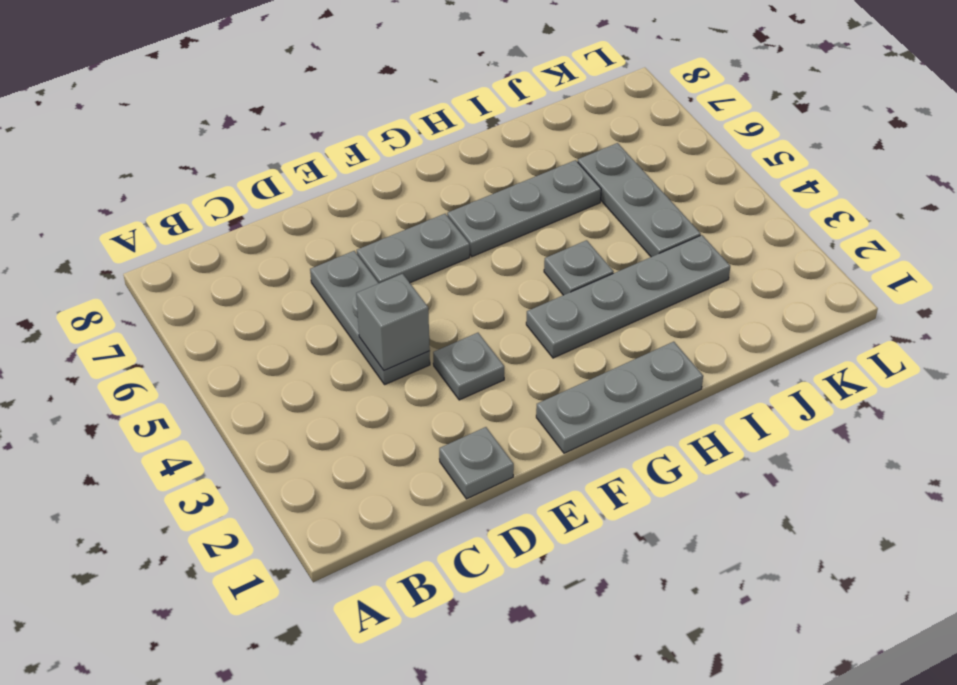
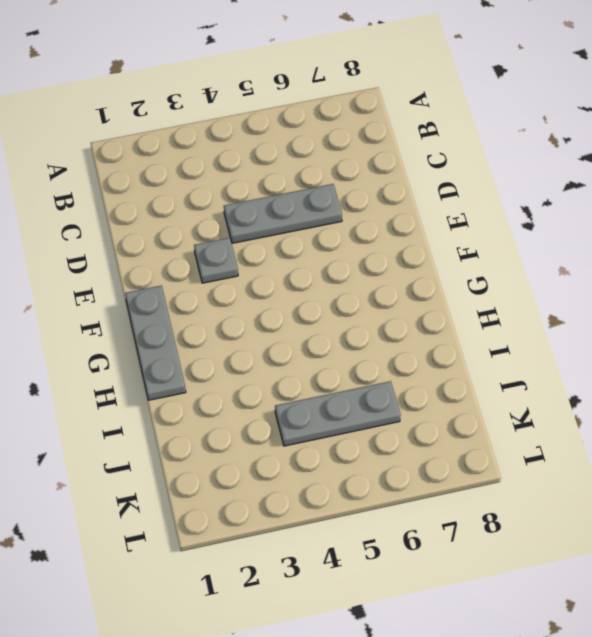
none -> grey plate D1 level 1
none -> grey plate E6:F6 level 1

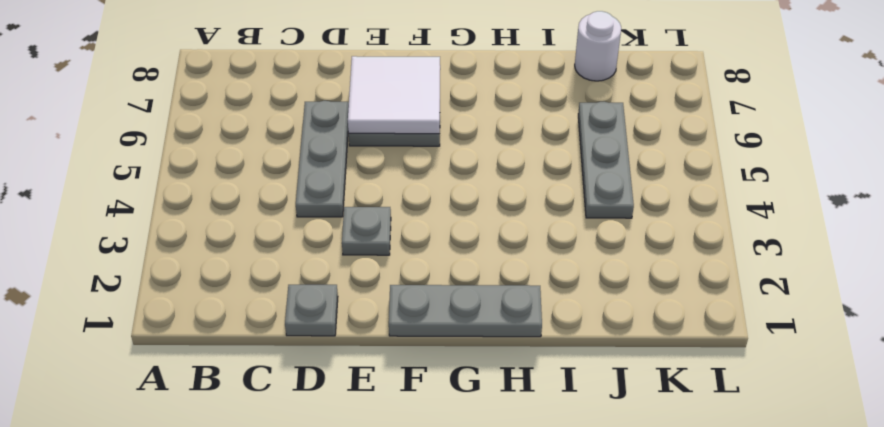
white tile E6:F7 level 2 -> none
white round brick J8 level 1 -> none
none -> grey plate G3:J3 level 1
none -> grey plate G6:I6 level 1

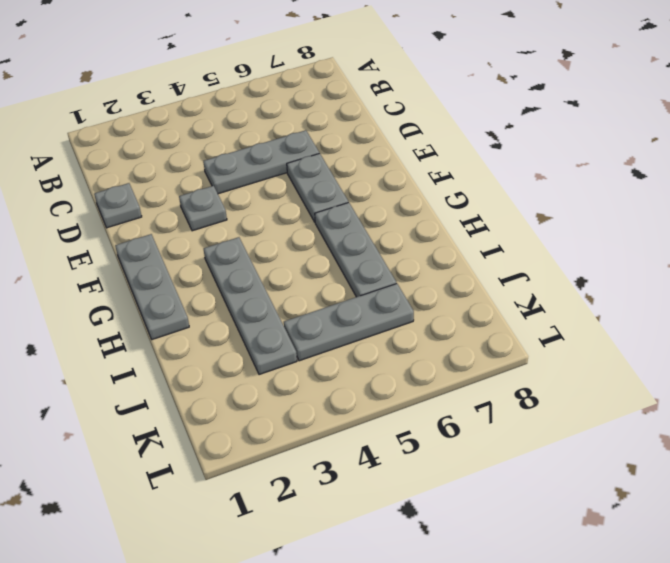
none -> grey plate H4 level 1
none -> grey brick D4 level 2

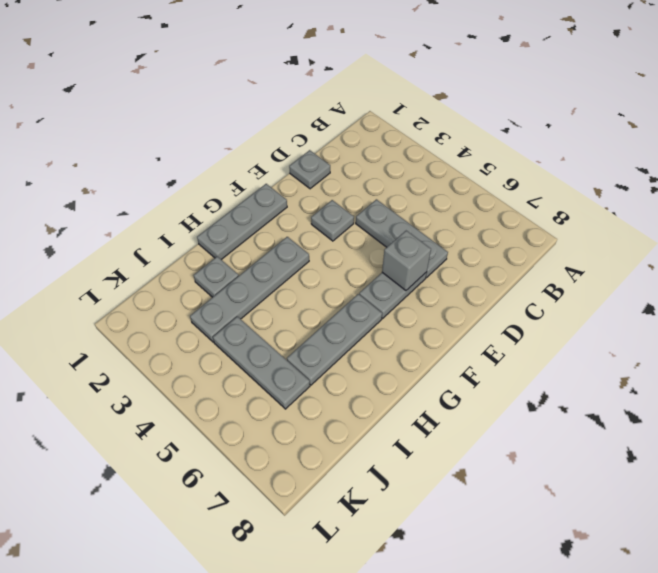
grey brick E6 level 2 -> grey brick D4 level 2
grey plate I2 level 1 -> grey plate H4 level 1

